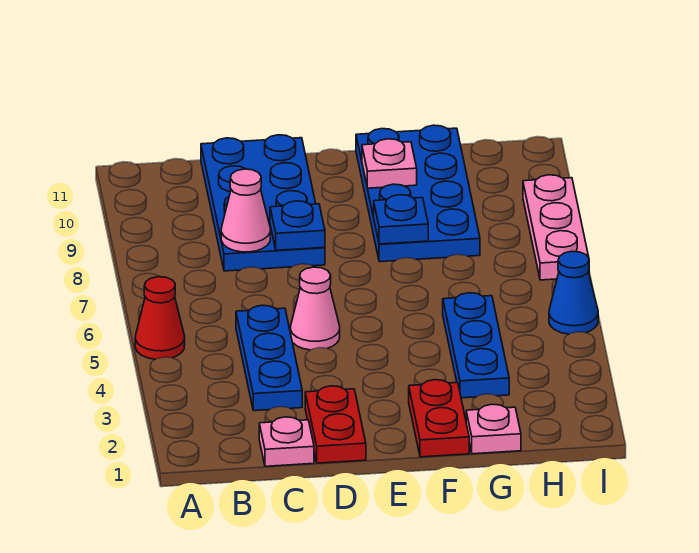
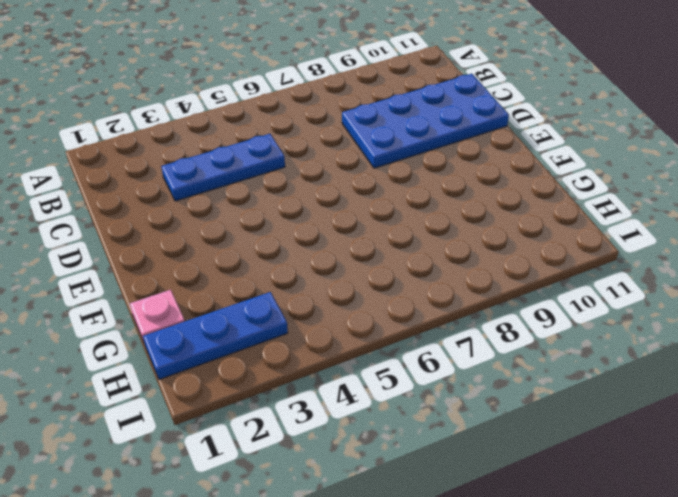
blue plate H1:H3 level 1 -> blue plate G3:G5 level 1
none -> red cone A5 level 1
none -> pink plate C1 level 1
none -> red plate D1:D2 level 1

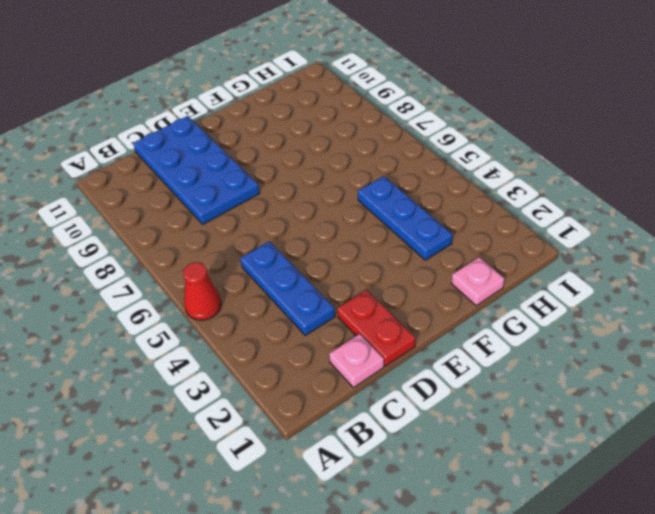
none -> pink cone D5 level 1
none -> red plate F1:F2 level 1
none -> blue plate F8:G11 level 1

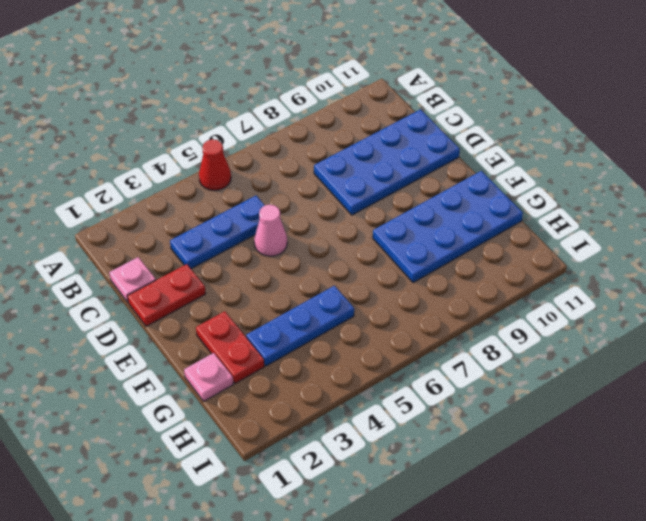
red plate F2:G2 level 1 -> red plate F1:F2 level 1
none -> blue cone I5 level 1
none -> pink plate I7:I9 level 1
none -> pink cone C8 level 2

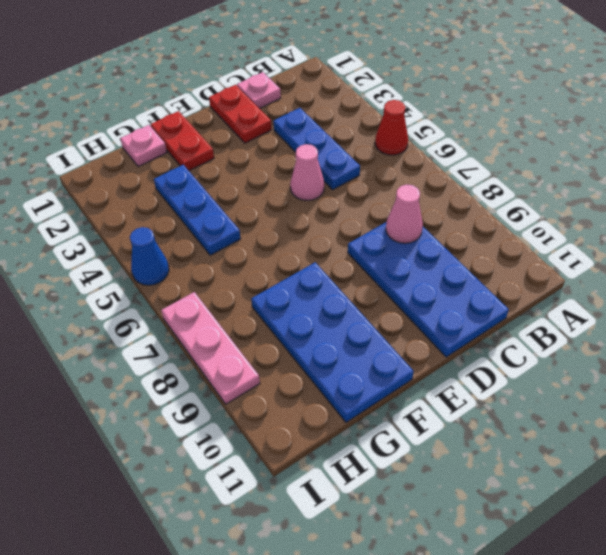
none -> blue plate D8 level 2
none -> blue plate F8 level 2
none -> pink plate F10 level 2

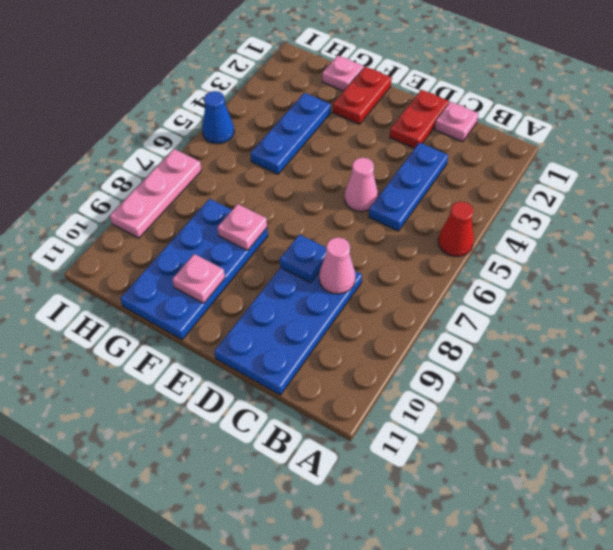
pink plate F8 level 2 -> blue plate F8 level 2

